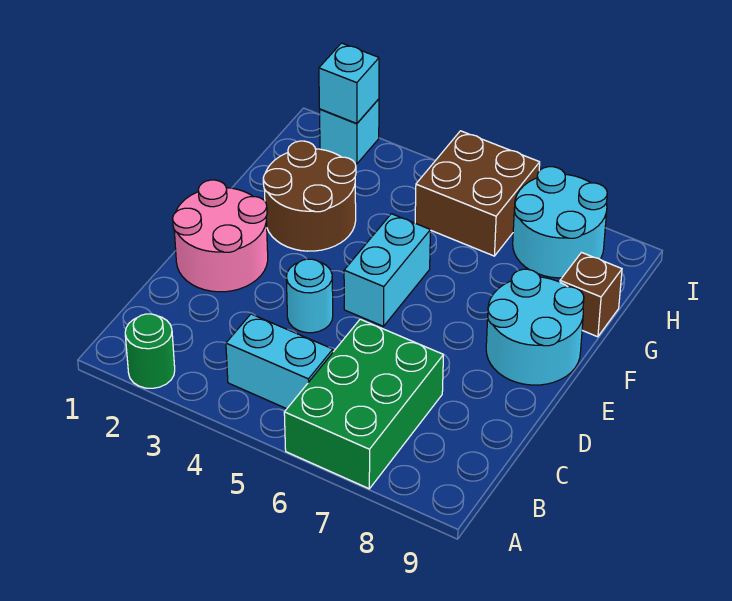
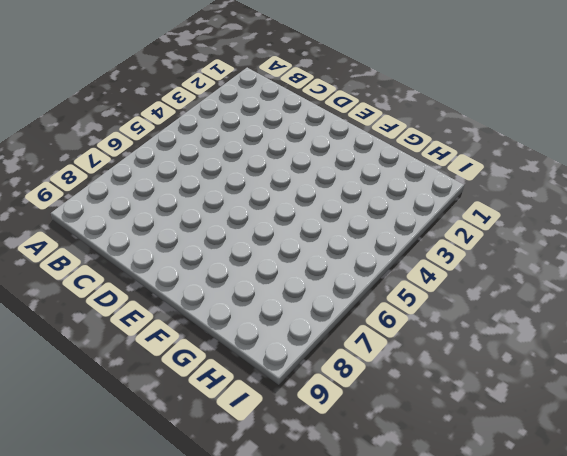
none -> green round brick A2 level 1
none -> green brick A6:C7 level 1
none -> cyan brick B4:B5 level 1

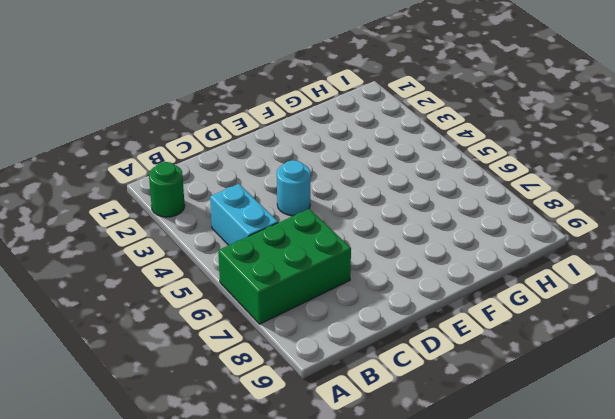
none -> pink round brick D1:E2 level 1
none -> cyan brick E5:F5 level 1
none -> cyan round brick E8:F9 level 1

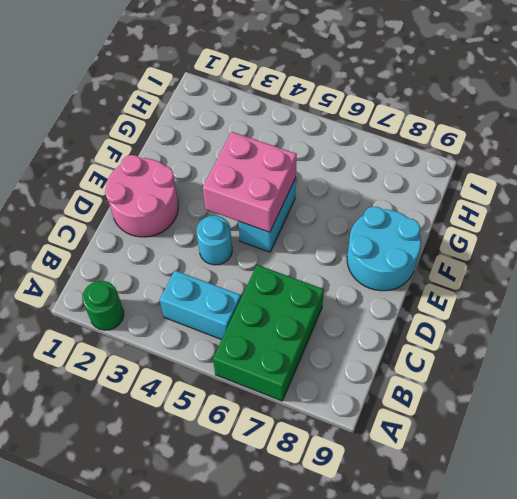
pink brick E4:F5 level 2 -> none
none -> brown round brick F2:G3 level 1
none -> brown brick G9 level 1
none -> brown brick H5:I6 level 1

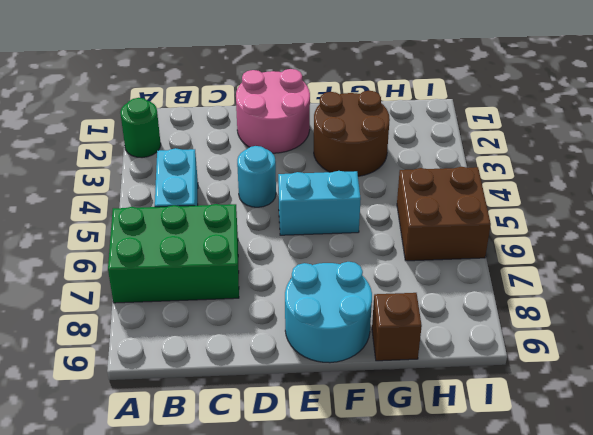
none -> cyan round brick H7:I8 level 1
none -> cyan brick I2 level 1
none -> cyan brick I2 level 2

